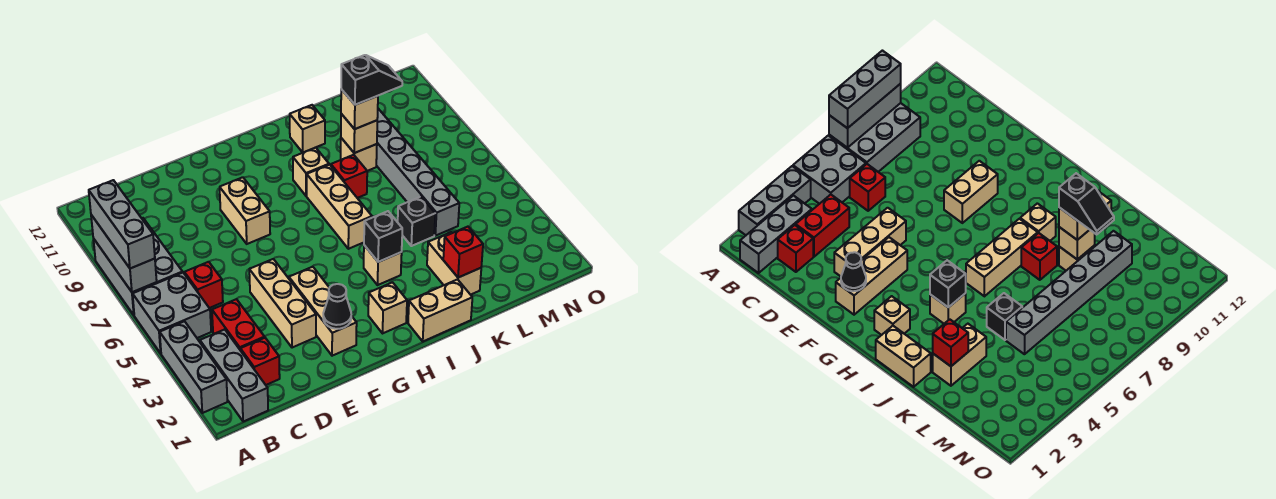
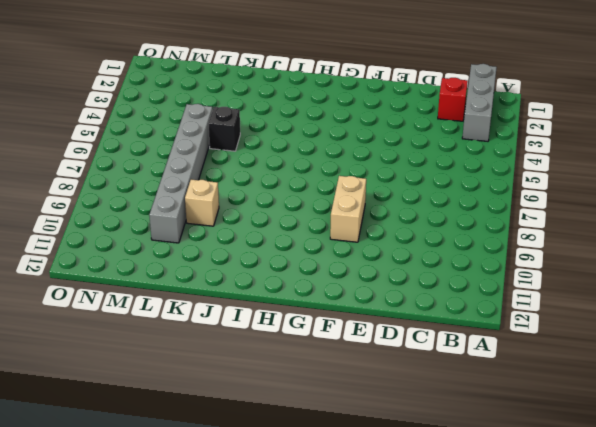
none -> grey brick A2:A4 level 1
none -> grey brick A5:B6 level 1
none -> grey brick A7:B9 level 1

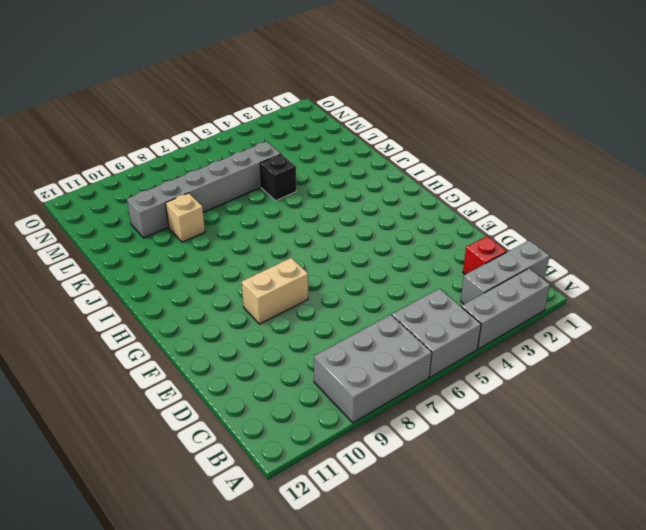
none -> red brick C3:C4 level 1
none -> red brick C6 level 1
none -> tan brick E3:E5 level 1

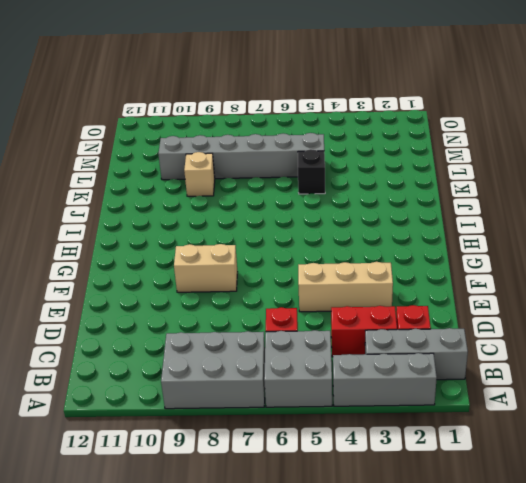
none -> tan brick F2:F4 level 1
none -> tan brick H2 level 1
none -> tan brick I1:J1 level 1

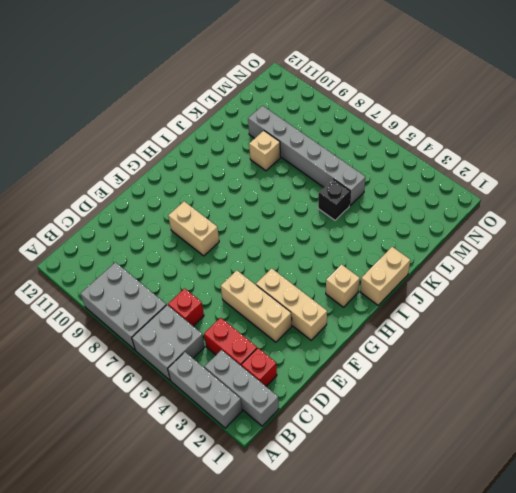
none -> tan brick I4 level 1
none -> tan brick I6:I8 level 1
none -> tan brick I9 level 1

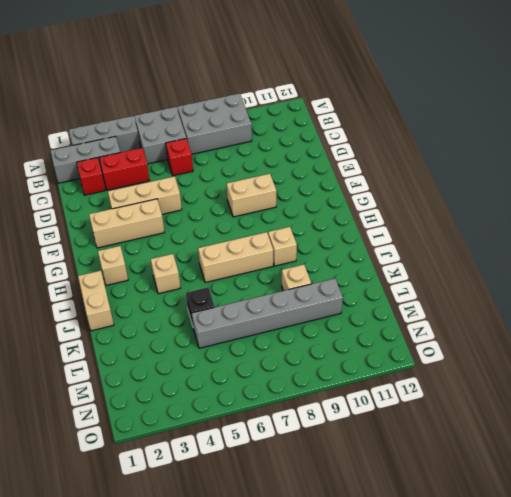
none -> red brick J8 level 1
none -> tan brick J11 level 1
none -> tan brick K2:K3 level 1

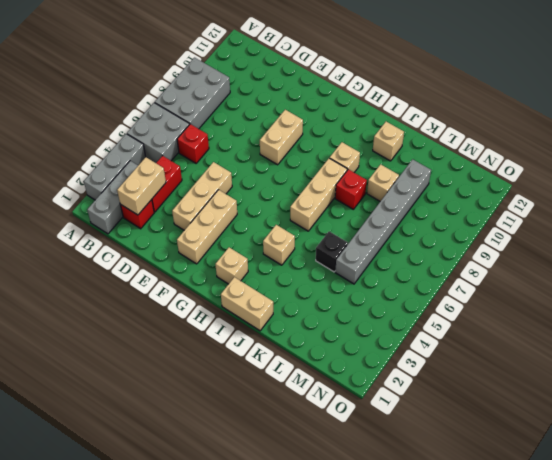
tan brick C2:C3 level 2 -> tan brick K2:K3 level 1
none -> grey brick A7:A9 level 2
none -> black cone F2 level 2
none -> black brick I4 level 2

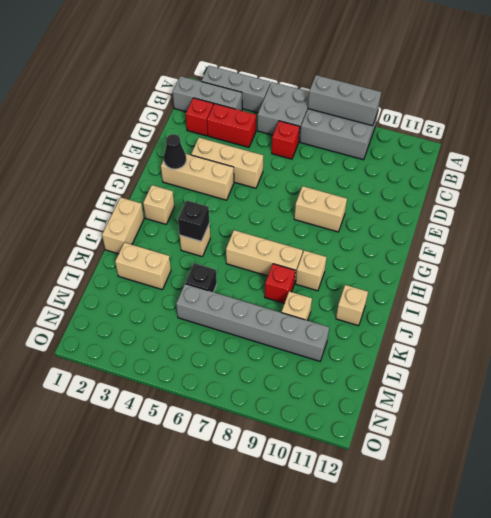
none -> red brick K2 level 2
none -> tan brick K9 level 2
none -> grey brick A7:A9 level 3

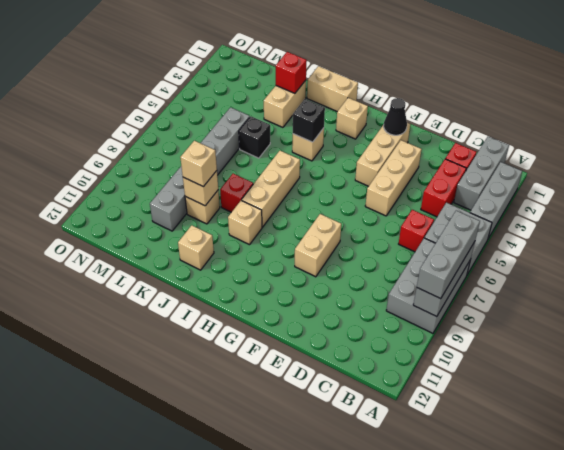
none -> black slope K9:L9 level 4 top K

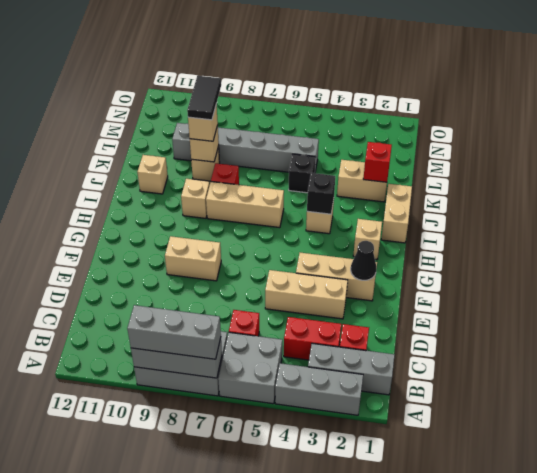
black tile K9:L9 level 4 -> black slope K9:L9 level 4 top K

